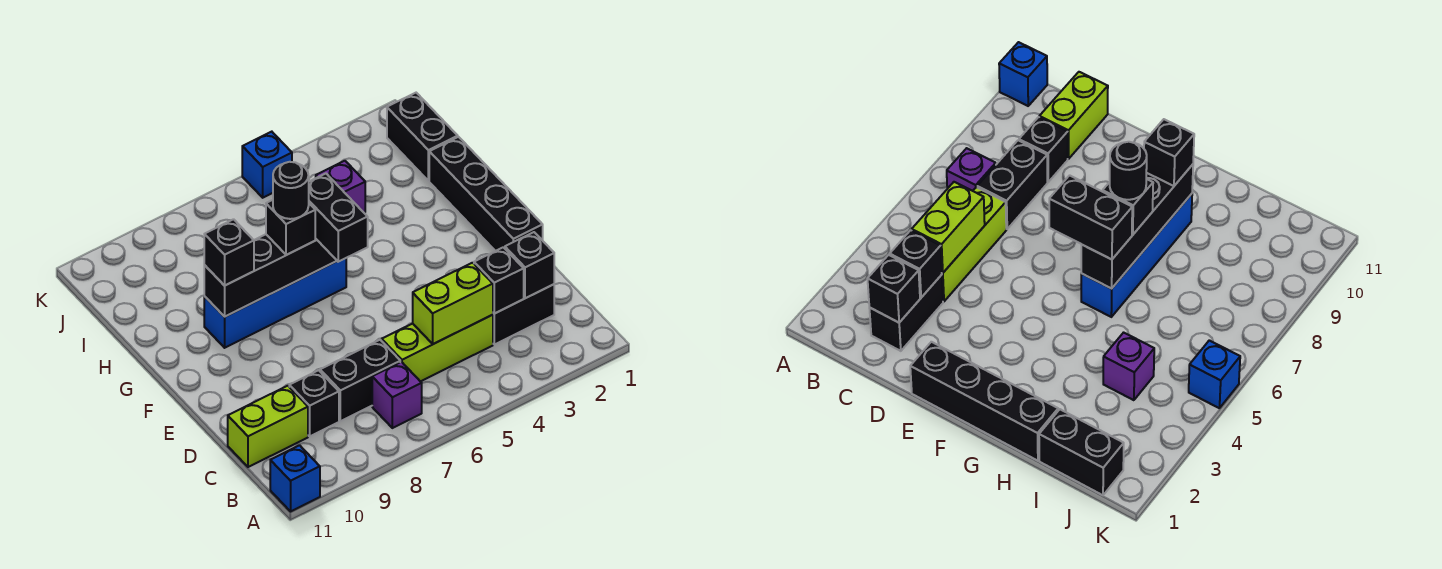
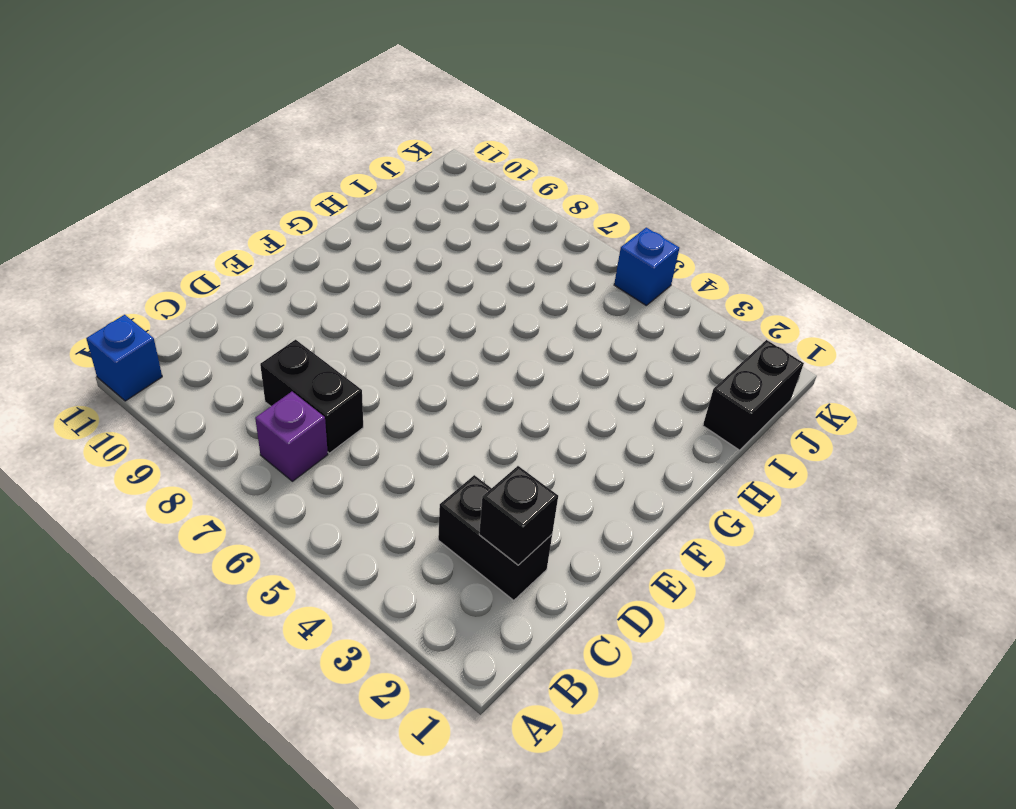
none -> lime brick C4:C6 level 1
none -> black brick C9 level 1
none -> lime brick C10:C11 level 1

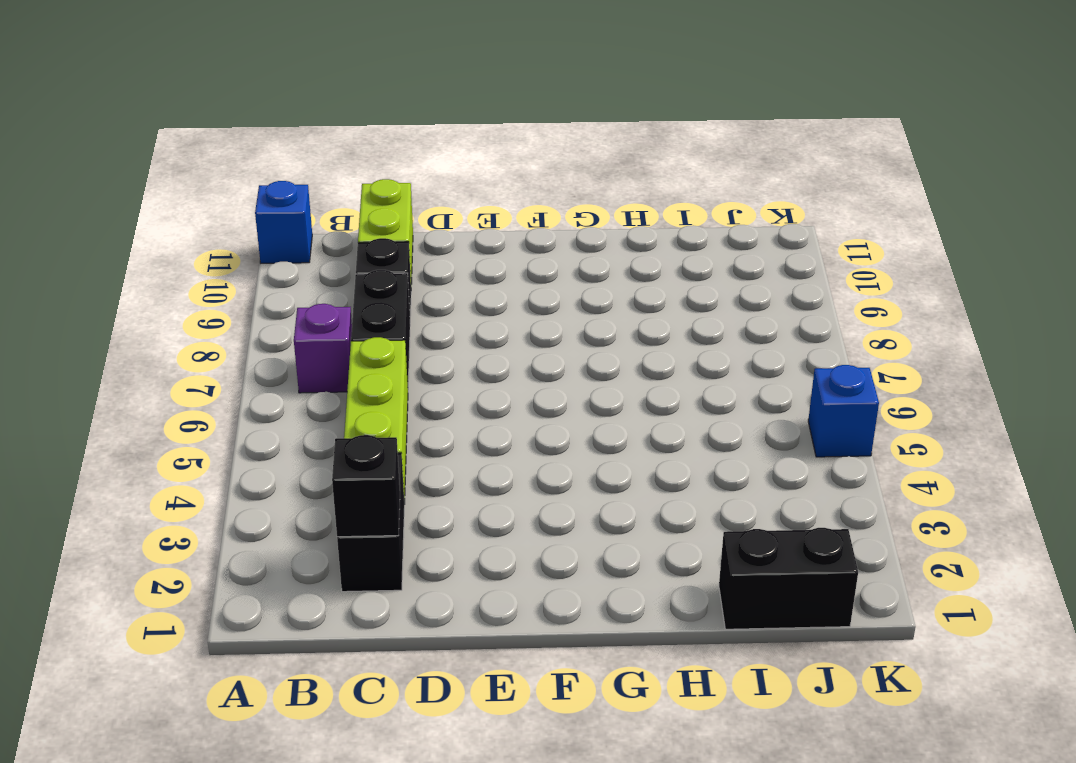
none -> black brick E1:H1 level 1
none -> blue brick G6:G9 level 1
none -> purple brick I4 level 1

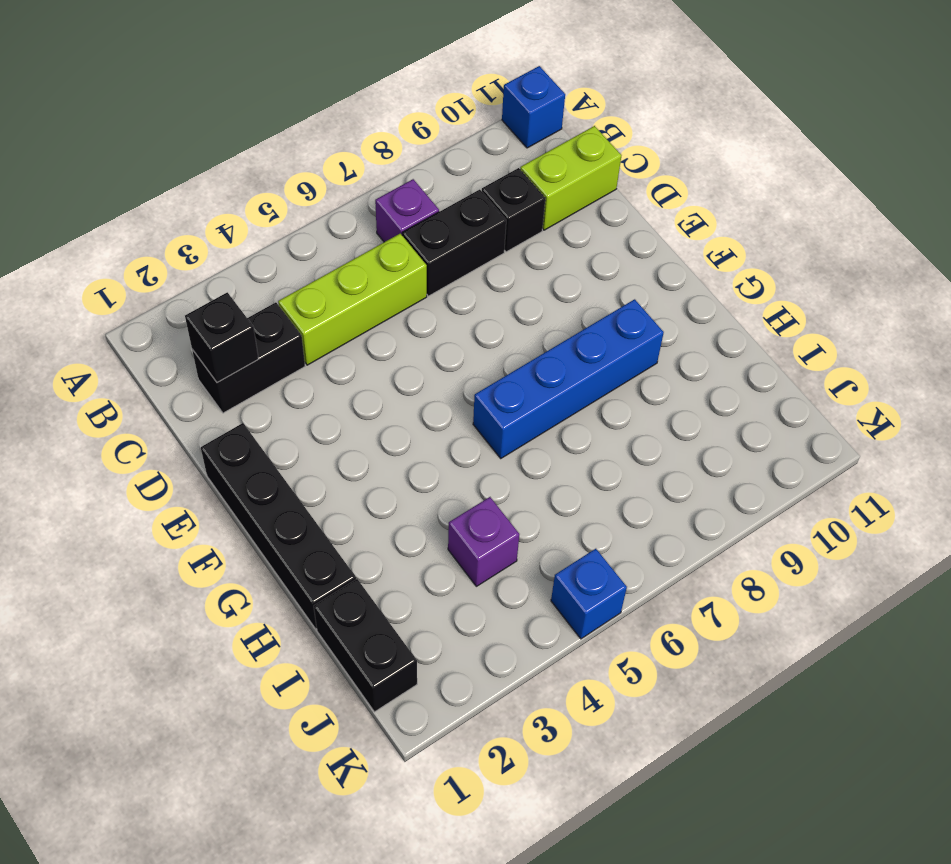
none -> black brick C3 level 2
none -> lime brick C4:C5 level 2
none -> black brick G6:G9 level 2

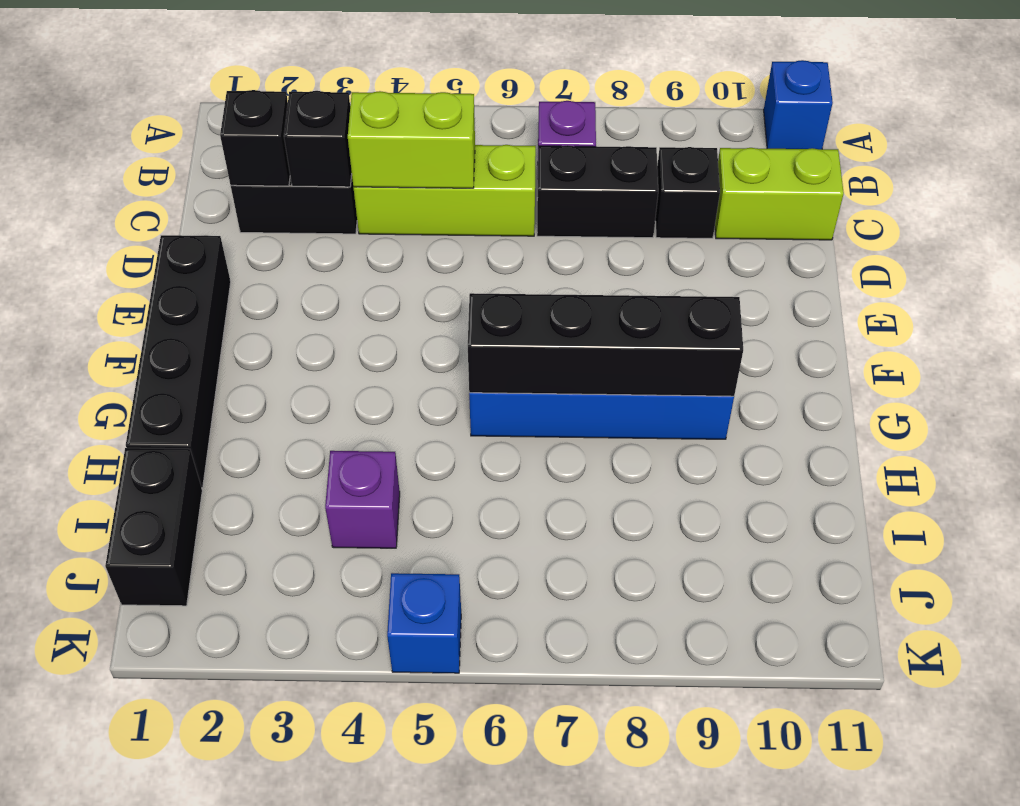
none -> black brick F6:G6 level 3
none -> black brick G7 level 3
none -> black brick G9 level 3

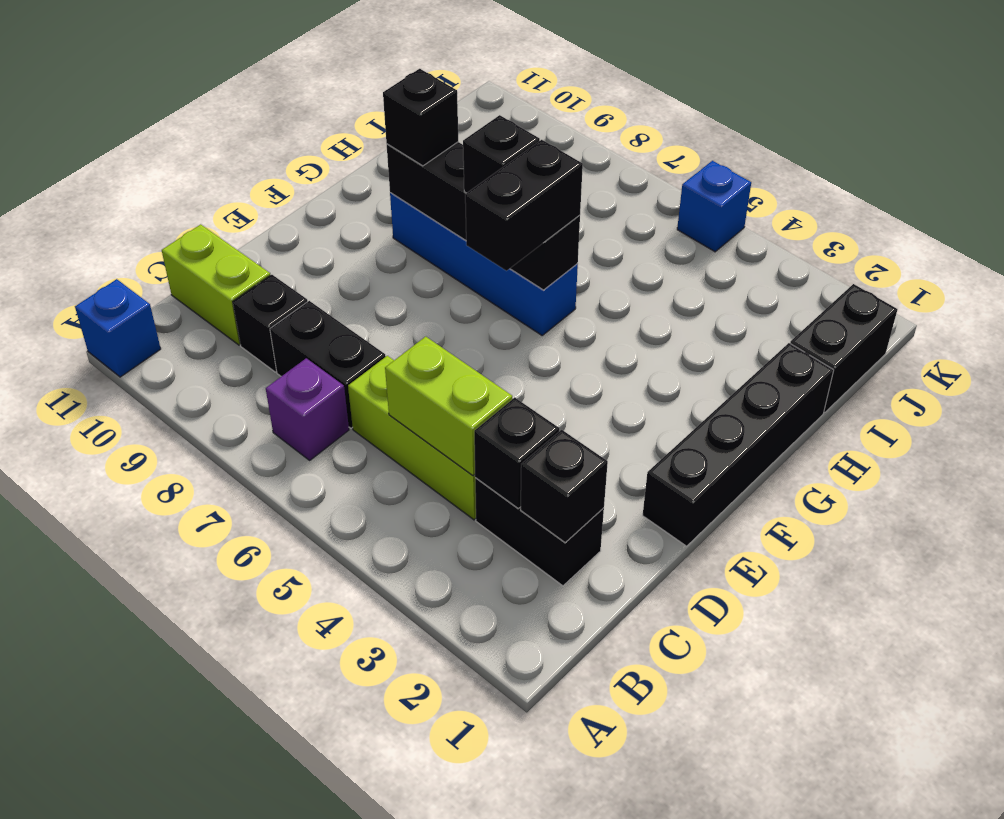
none -> purple brick I4 level 1
none -> black round brick G7 level 4

